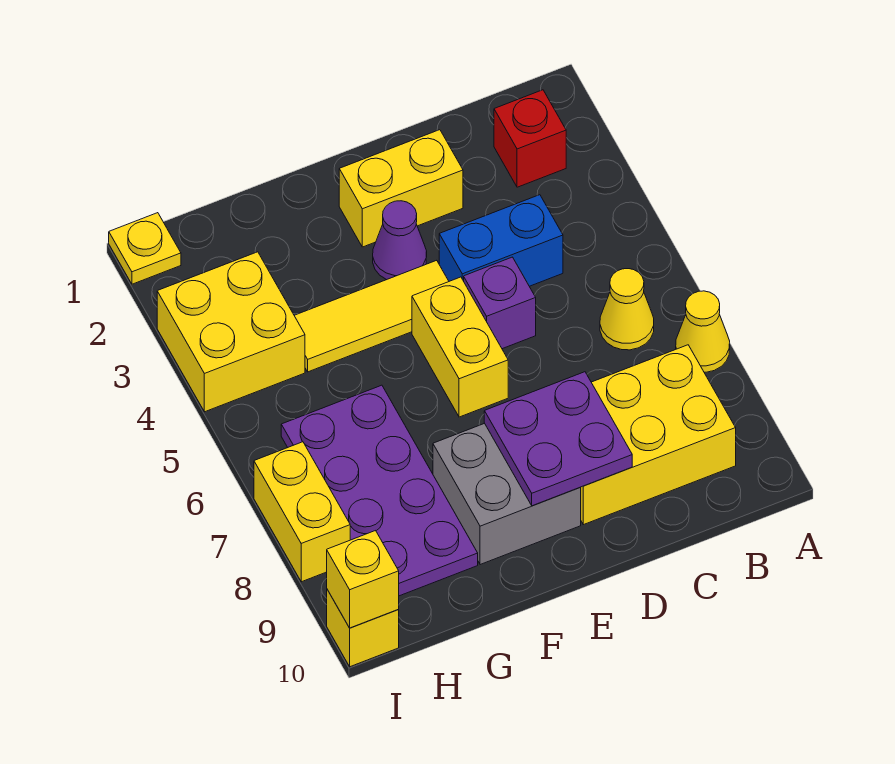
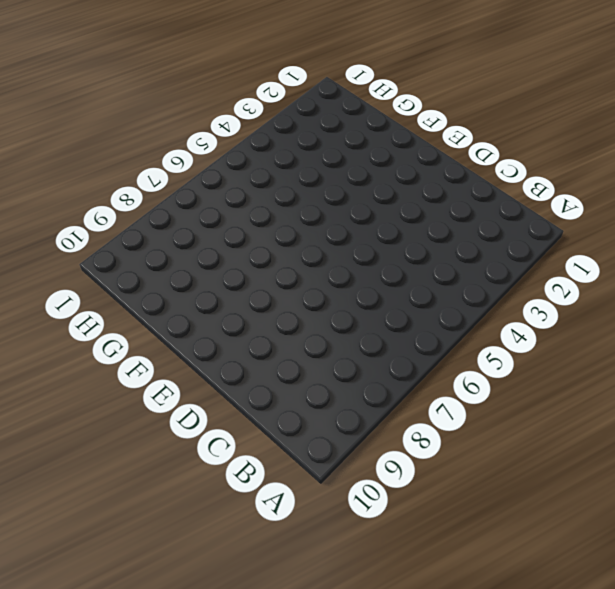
none -> yellow cone A7 level 1
none -> red brick B2 level 1
none -> yellow cone B6 level 1

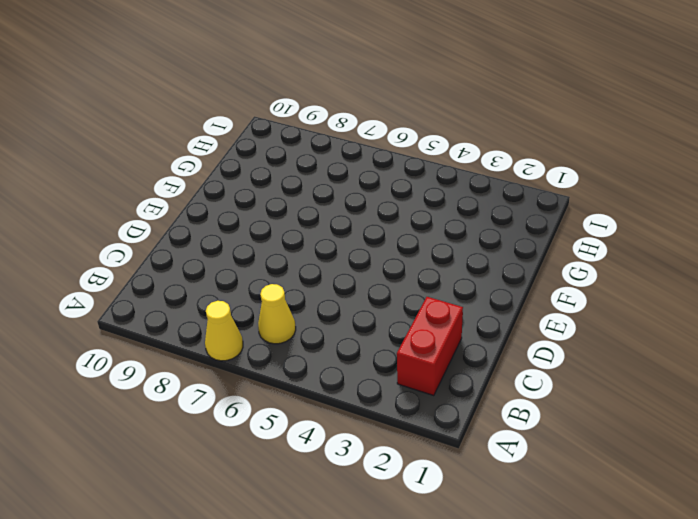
red brick B2:C2 level 1 -> red brick B2 level 1
none -> yellow brick B8:D9 level 1
none -> blue brick C4:D4 level 1
none -> yellow brick D2:E2 level 1

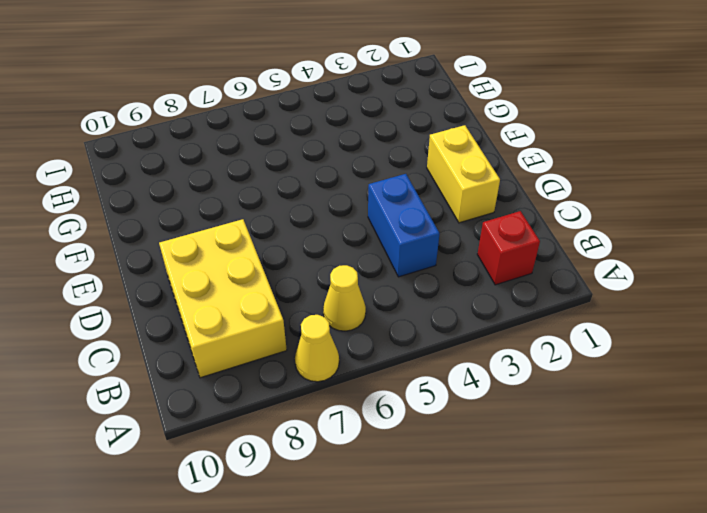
none -> purple brick D5 level 1
none -> purple cone E3 level 1
none -> yellow tile E4:G4 level 1

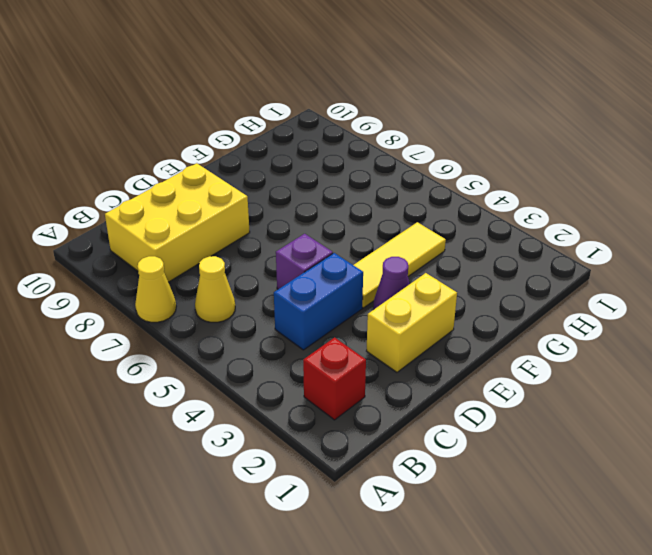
none -> yellow brick E5:E6 level 1
none -> grey brick E8:F9 level 1
none -> purple plate G6:H9 level 1

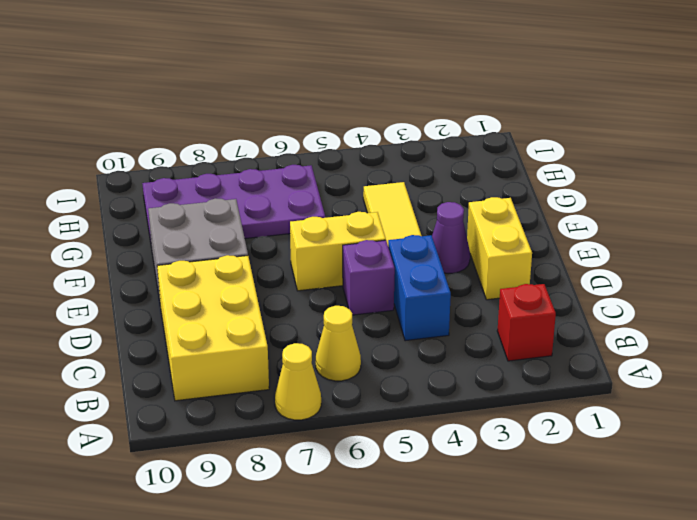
none -> yellow brick H3:I4 level 1
none -> yellow plate I1 level 1
none -> yellow brick I7:I8 level 1

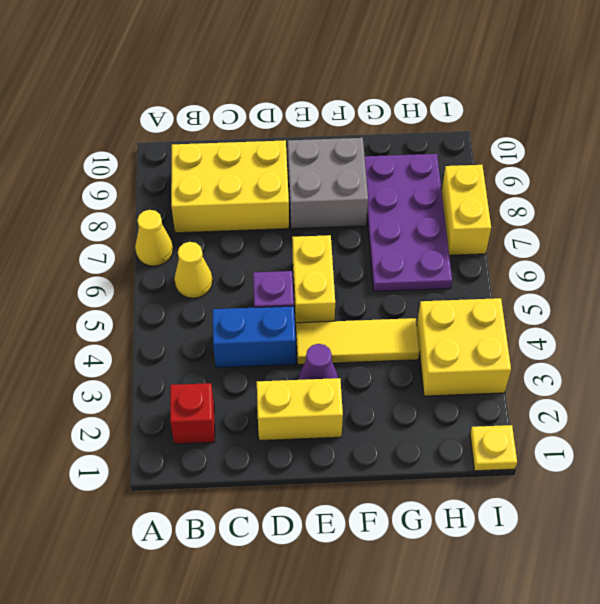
none -> yellow brick I10 level 1
none -> purple plate D8:E9 level 2
none -> yellow brick I10 level 2

